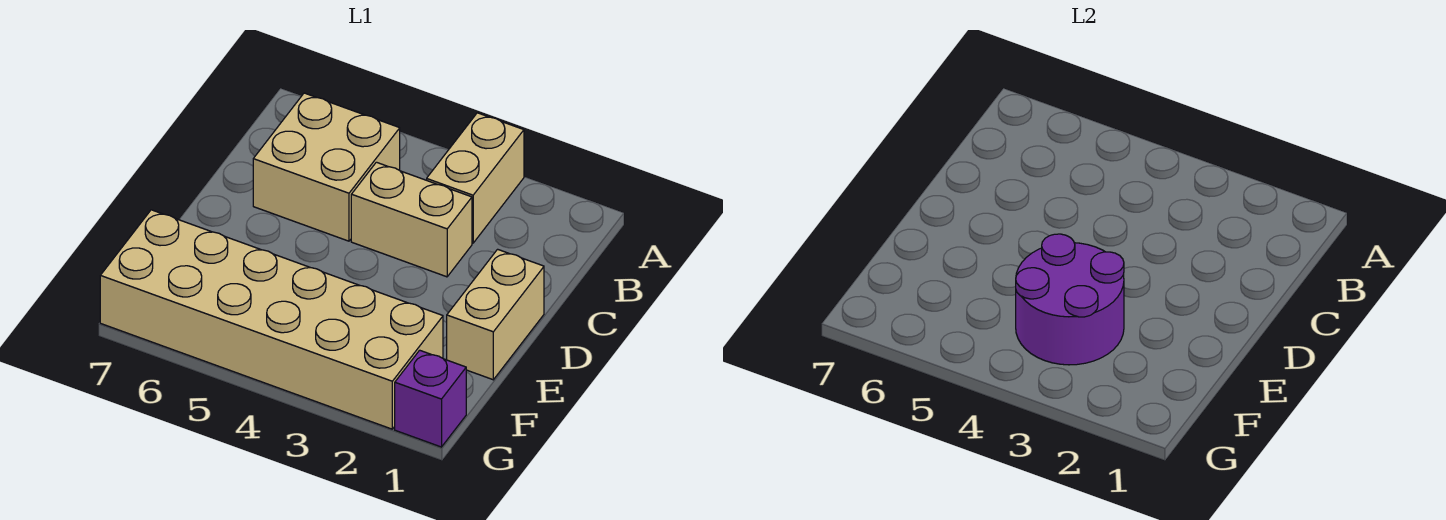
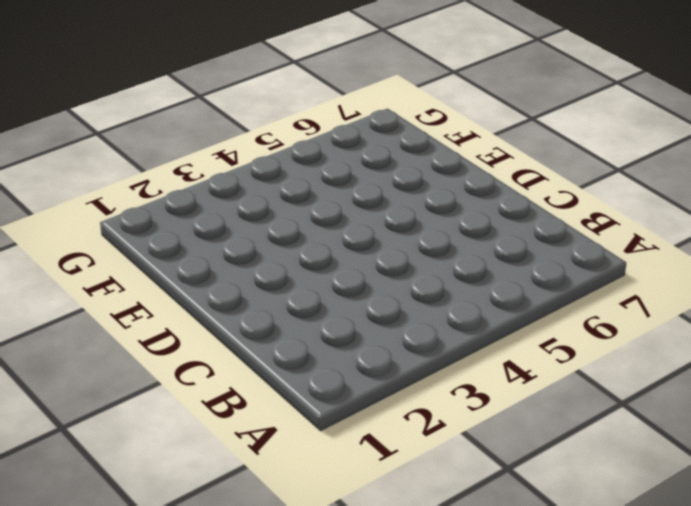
none -> tan brick A3:B3 level 1
none -> tan brick B5:C6 level 1

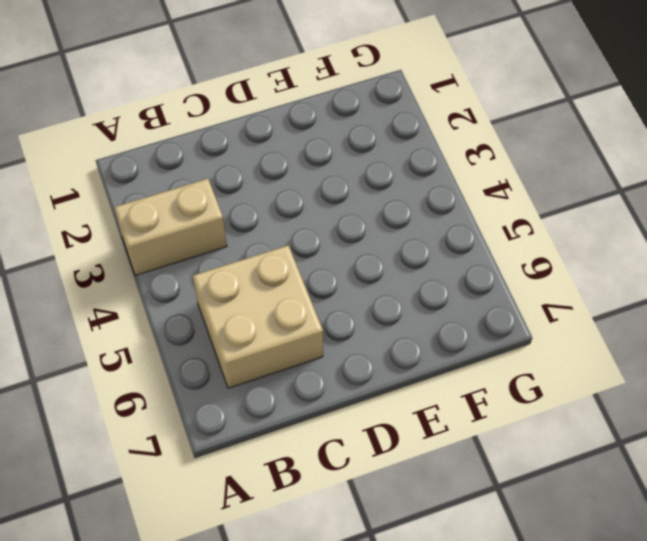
none -> tan brick C3:C4 level 1
none -> tan brick D1:E1 level 1

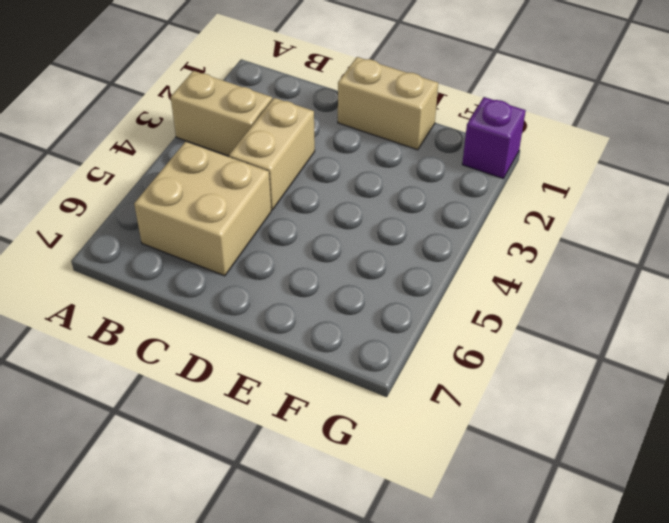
none -> tan brick F2:G7 level 1
none -> purple round brick E3:F4 level 2

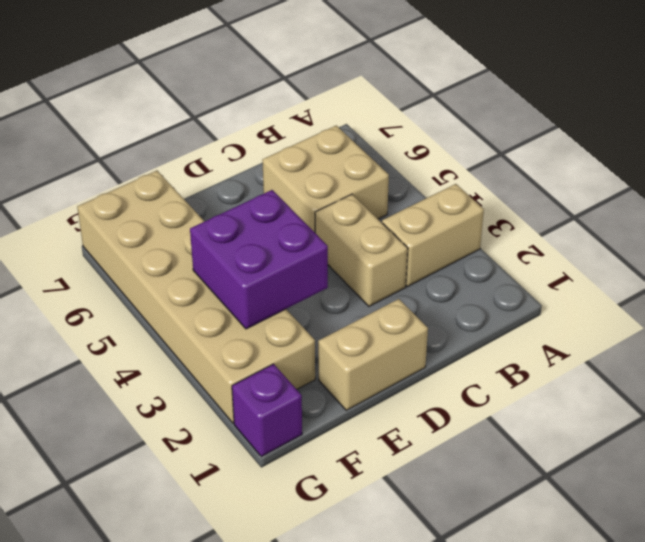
purple brick E3:F4 level 2 -> purple round brick E3:F4 level 2

